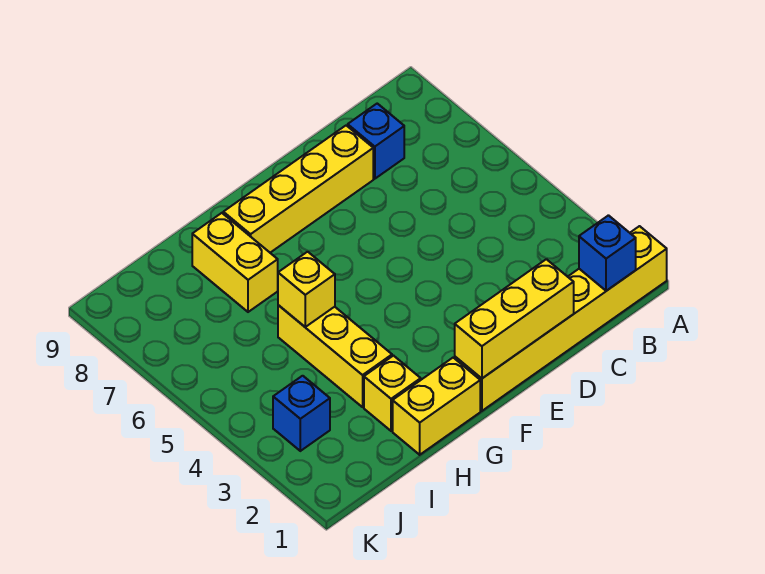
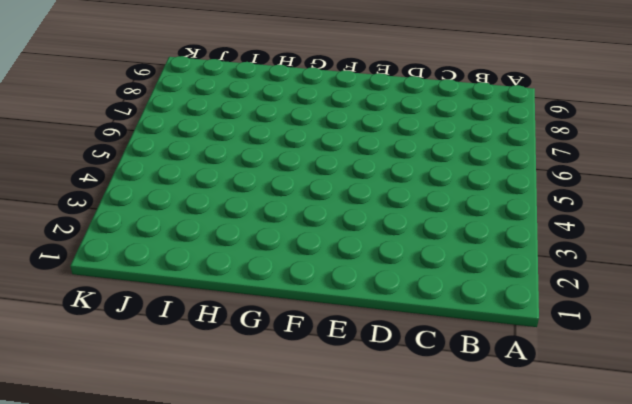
none -> yellow brick A1:F1 level 1
none -> blue brick C8 level 1

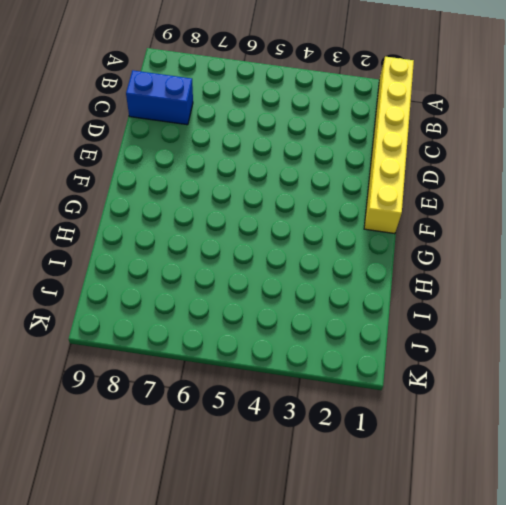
blue brick C8:C9 level 1 -> blue brick C8 level 1
none -> yellow brick D8:G8 level 1
none -> yellow brick G1:H1 level 1

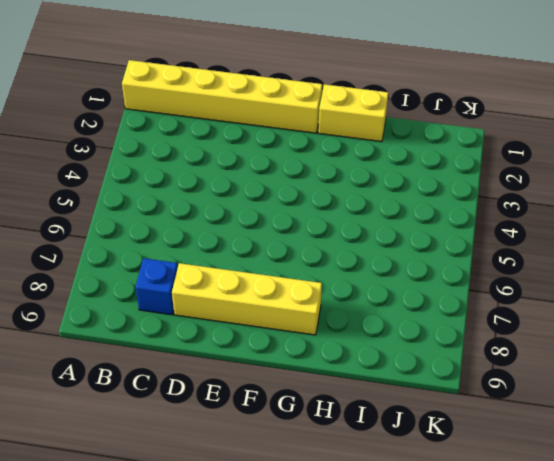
none -> yellow brick H2 level 1
none -> yellow brick H3:H5 level 1

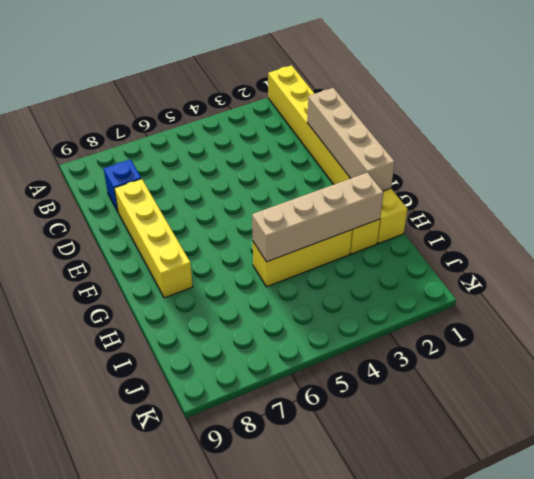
tan brick D1:G1 level 2 -> yellow brick D1:F1 level 2
tan brick H2:H5 level 2 -> yellow brick H5 level 2
none -> yellow brick H7:H8 level 1
none -> blue brick J3 level 1

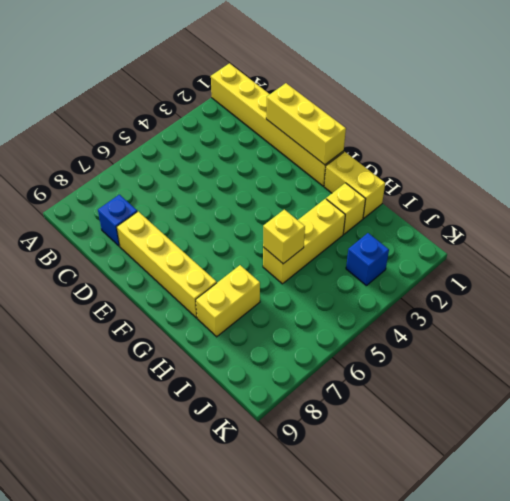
none -> blue brick B1 level 2

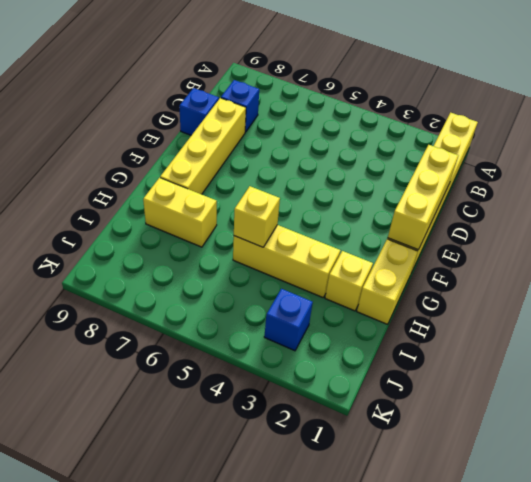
blue brick D9 level 1 -> blue brick B1 level 2

